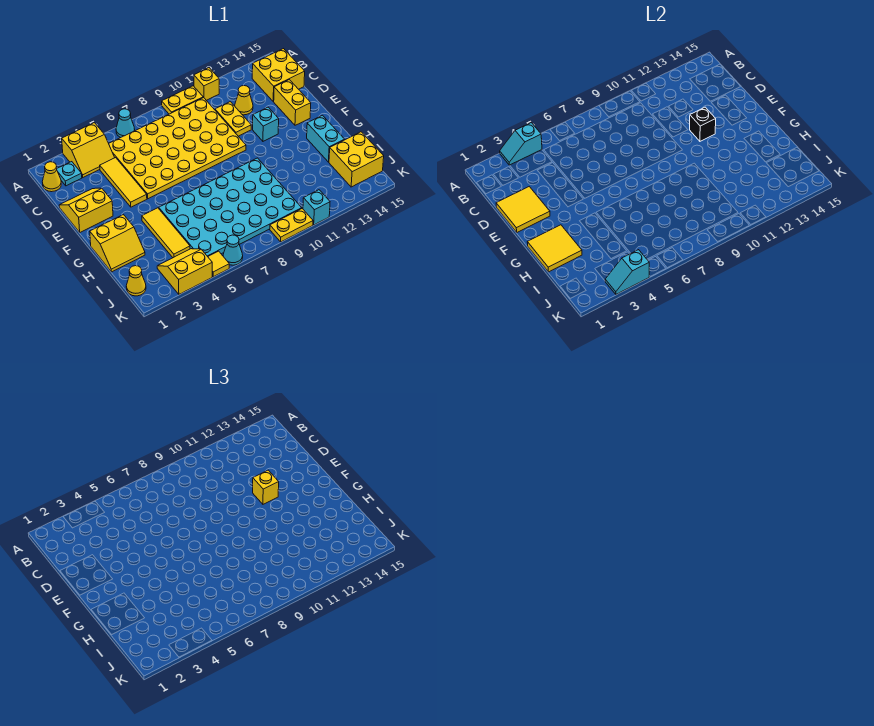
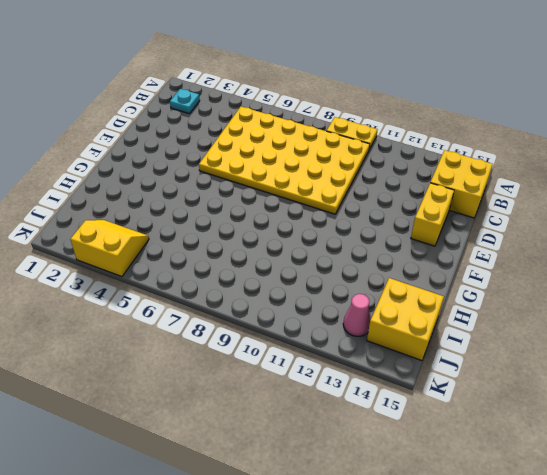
pink cone J13 level 1 -> none
none -> yellow slope A3:B4 level 1 top A
none -> cyan cone A6 level 1
none -> yellow brick A11 level 1
none -> yellow cone B1 level 1

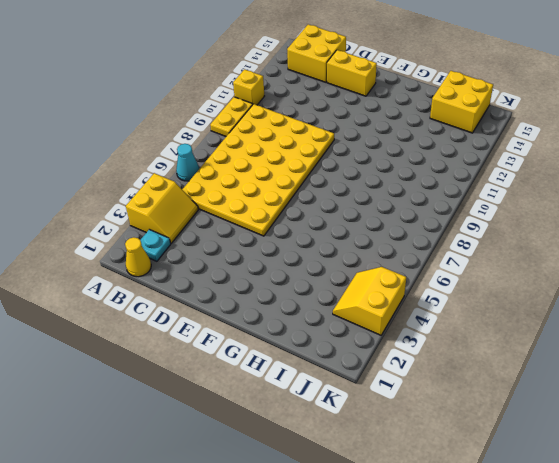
none -> yellow tile C4:E4 level 1
none -> yellow plate C11:D11 level 1
none -> yellow cone C12 level 1
none -> yellow slope D1:E2 level 1 top E

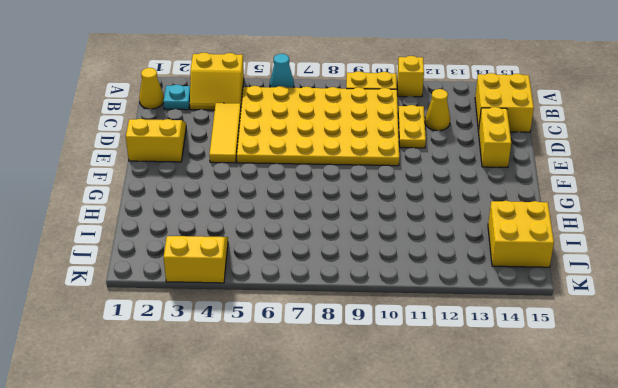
none -> cyan brick E12 level 1
none -> yellow slope G1:H2 level 1 top G
none -> yellow tile G4:I4 level 1
none -> cyan plate G5:J10 level 1

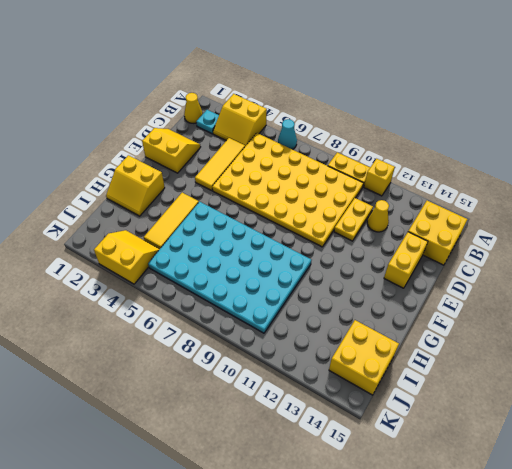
none -> cyan brick E12 level 1
none -> cyan brick G14:H14 level 1
none -> yellow cone J1 level 1
none -> yellow tile K5 level 1

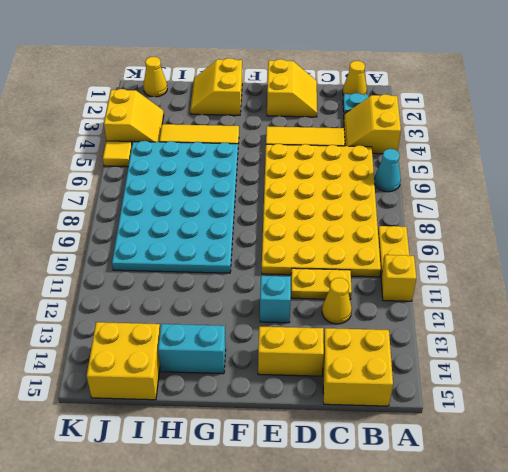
none -> cyan cone K6 level 1
none -> yellow plate K9:K10 level 1
none -> cyan brick K11 level 1
none -> cyan slope A3:A4 level 2 top 4

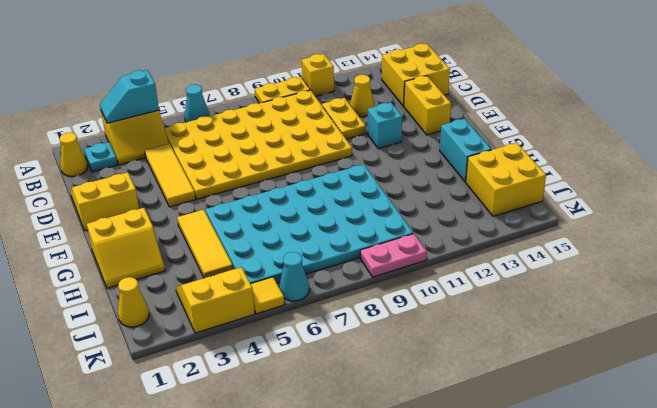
pink plate K9:K10 level 1 -> yellow plate K9:K10 level 1
none -> cyan brick K11 level 1
none -> yellow tile D1:E2 level 2
none -> black brick E12 level 2
none -> yellow tile G1:H2 level 2

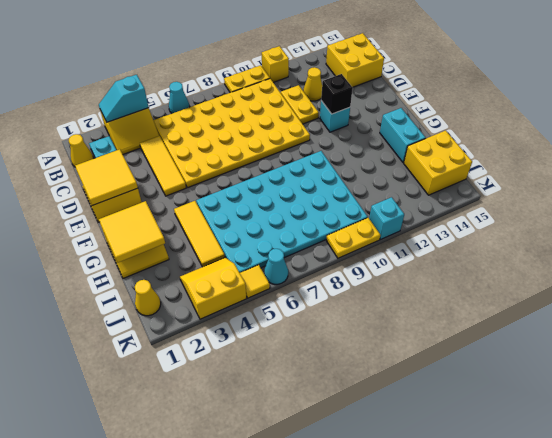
none -> yellow brick D14:E14 level 1
none -> cyan slope K3:K4 level 2 top 4
none -> yellow brick E12 level 3

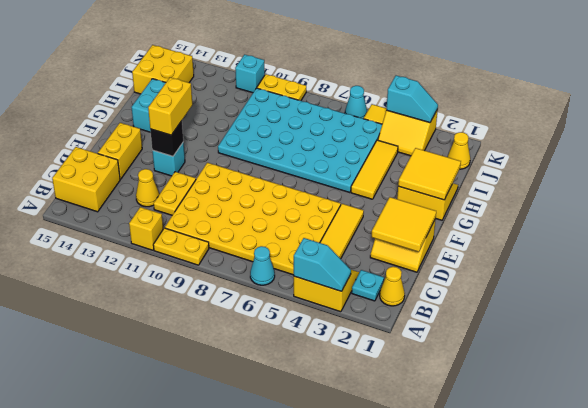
yellow brick E12:F12 level 3 -> yellow brick E12 level 3

